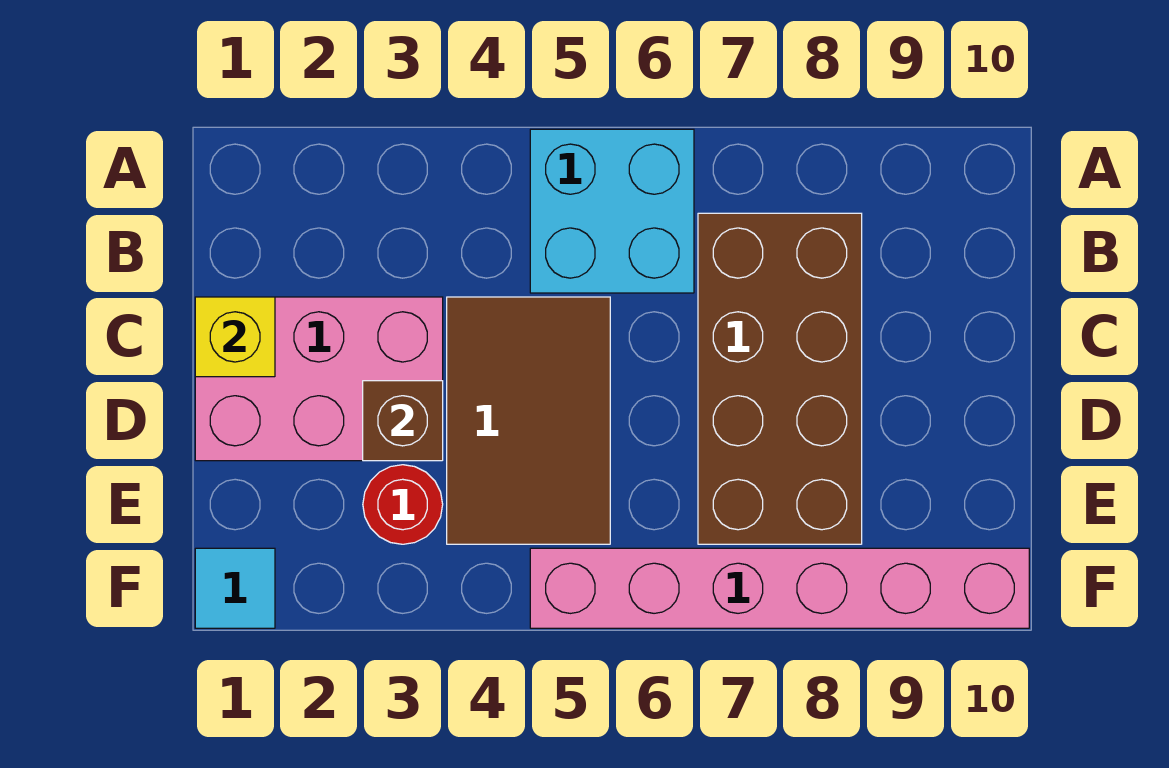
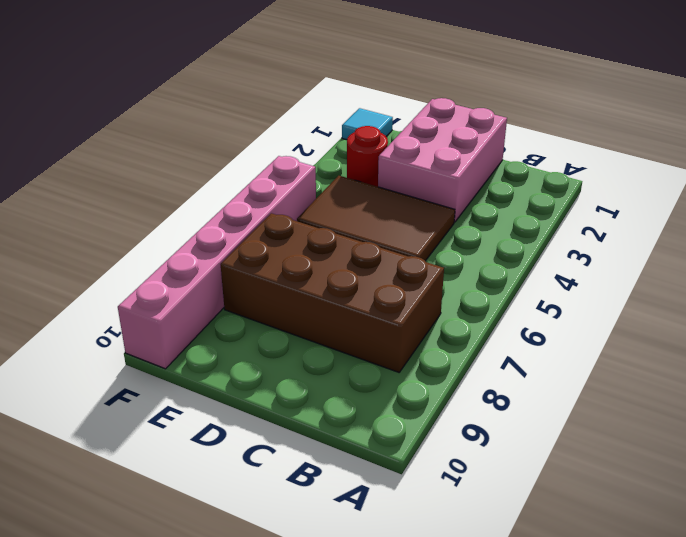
none -> cyan brick A5:B6 level 1
none -> yellow brick C1 level 2

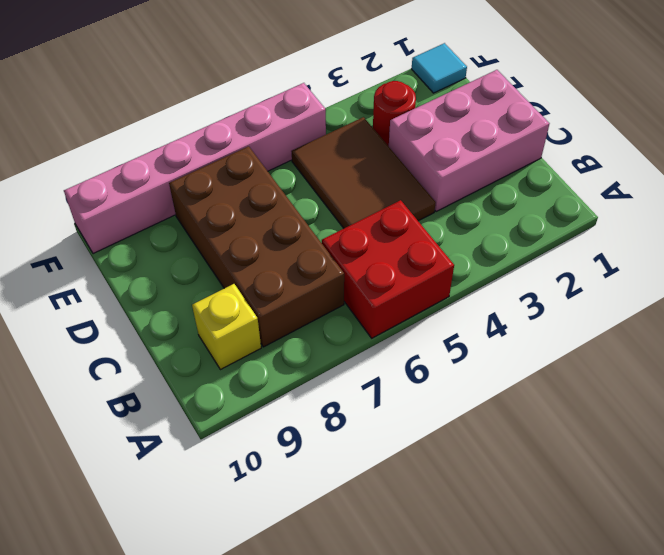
red brick A5:B6 level 1 -> cyan brick A5:B6 level 1
yellow brick B9 level 1 -> yellow brick C1 level 2
none -> brown brick D3 level 2

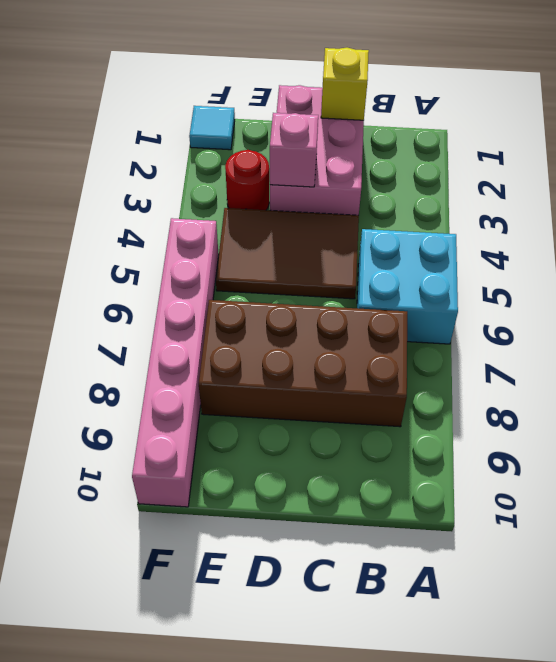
pink brick D3 level 2 -> brown brick D3 level 2

